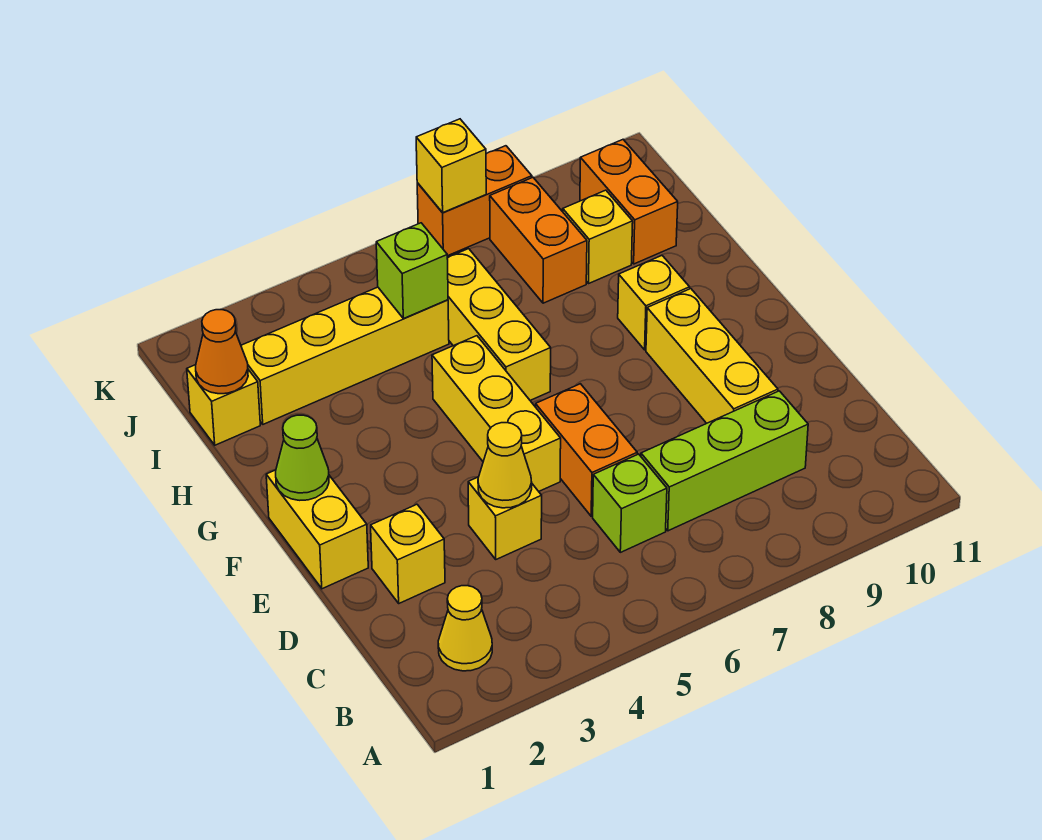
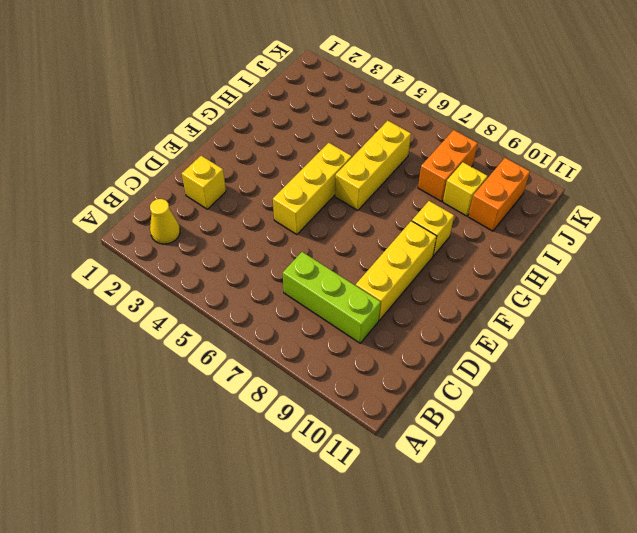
none -> lime brick C6 level 1
none -> yellow brick D4 level 1
none -> orange brick D6:E6 level 1

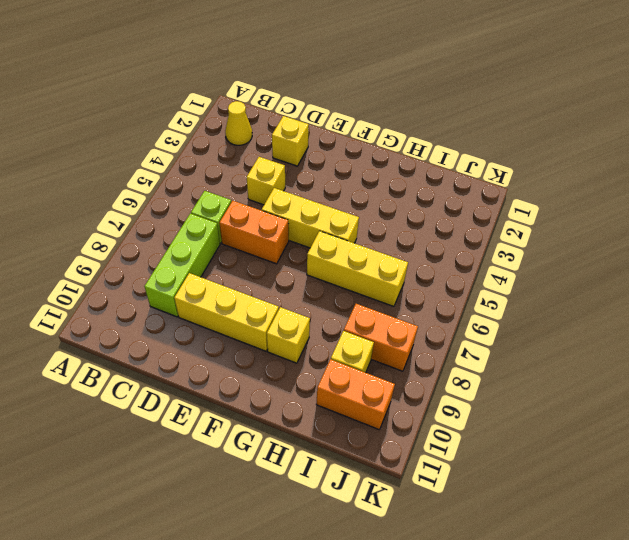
none -> yellow brick E1:F1 level 1
none -> yellow brick I1 level 1
none -> yellow brick I2:I5 level 1

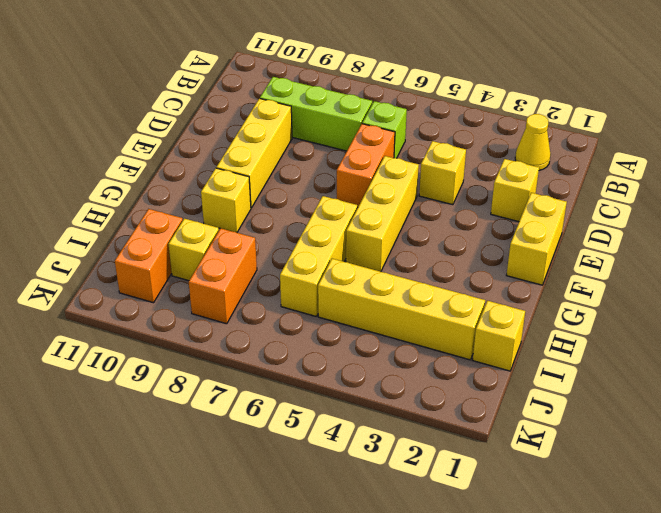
none -> orange brick K7:K8 level 1
none -> yellow cone D4 level 2
none -> lime cone F1 level 2

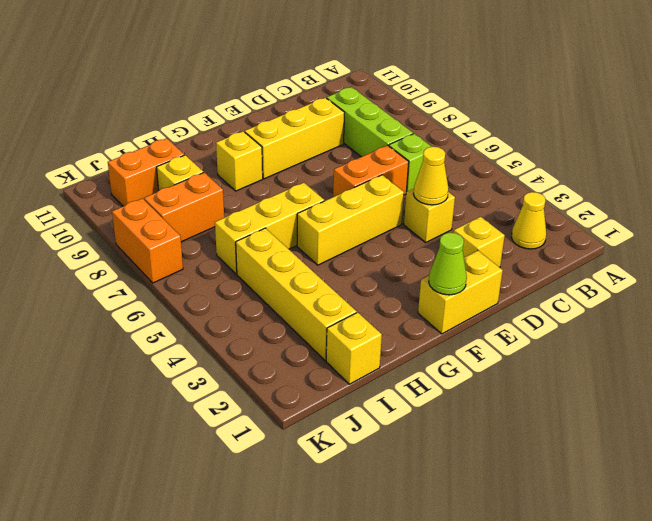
none -> orange cone I1 level 2
none -> lime brick I5 level 2
none -> yellow brick K7 level 2

